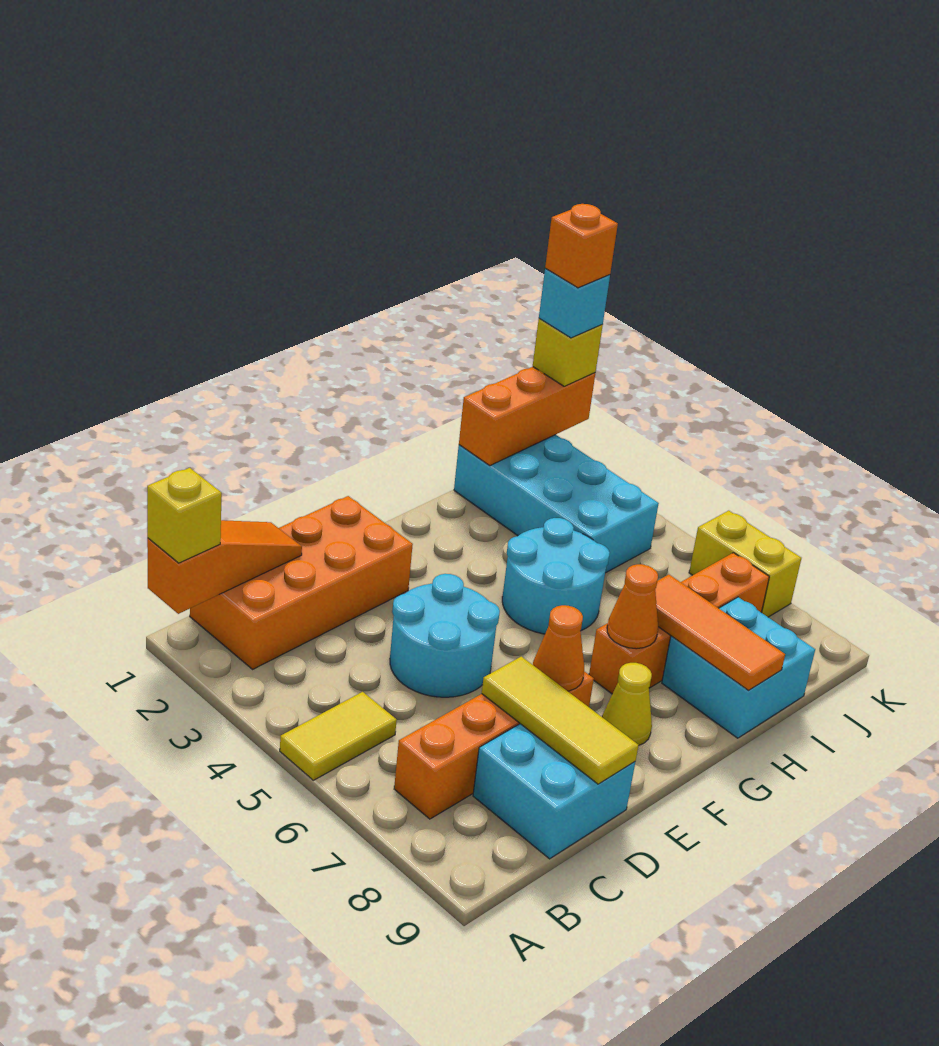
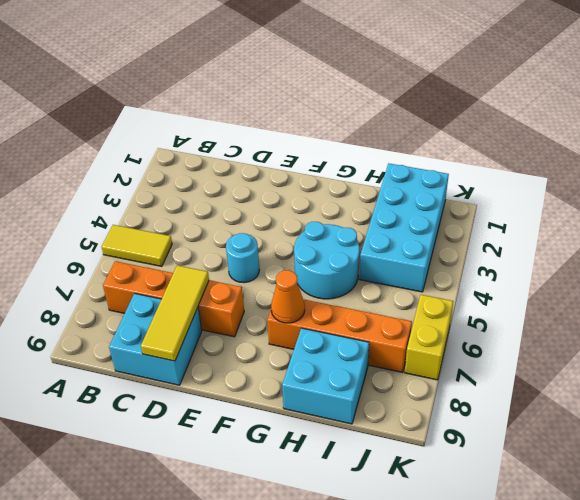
cyan round brick E5 level 1 -> cyan round brick D4:E5 level 1
none -> orange brick B1:E2 level 1
none -> yellow cone F8 level 1
none -> orange slope A1:C1 level 2 top A

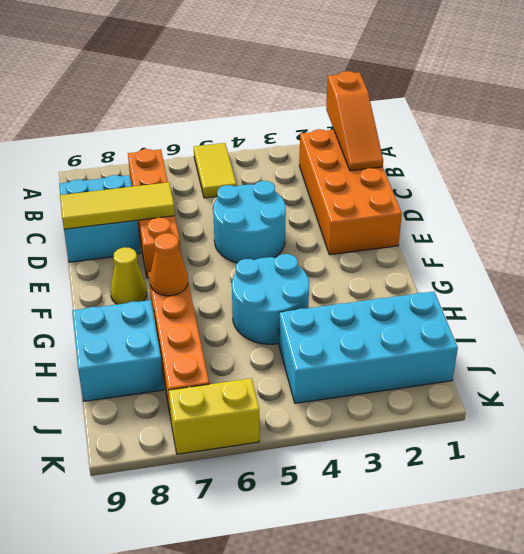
none -> orange cone E7 level 2
none -> orange tile H7:H9 level 2
none -> orange brick I1:K1 level 2

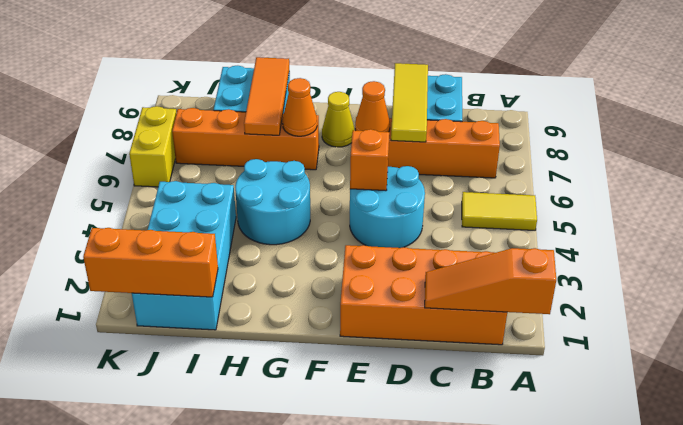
orange brick E5 level 2 -> orange brick K1 level 5
none -> yellow brick A1 level 3
none -> yellow brick K1 level 3
none -> cyan brick K1 level 4

